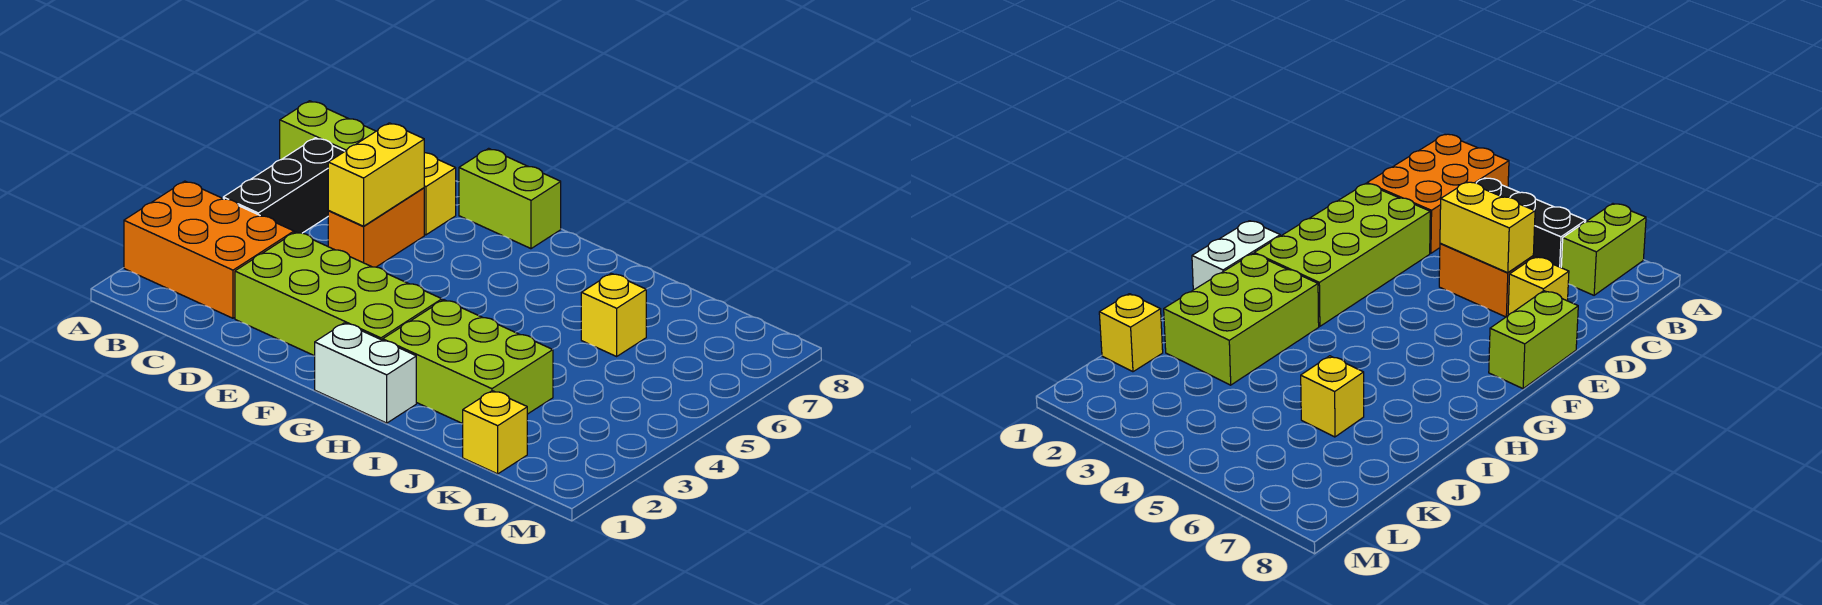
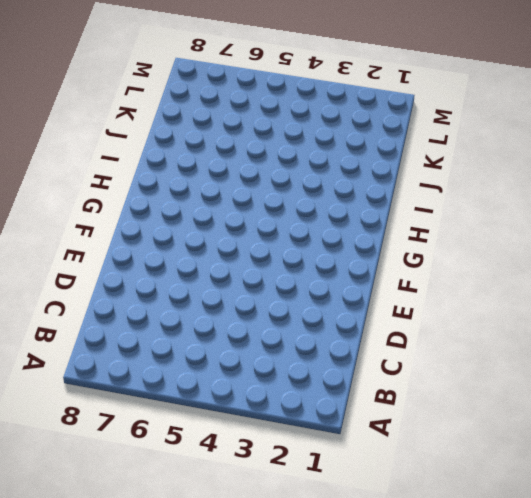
none -> orange brick A2:C3 level 1
none -> lime brick A7:B7 level 1
none -> black brick B4:B6 level 1

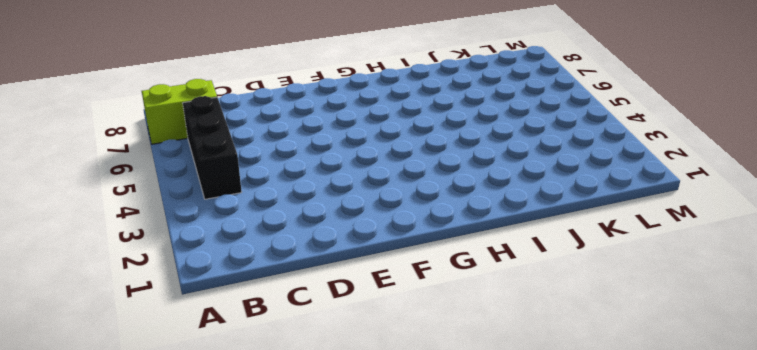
none -> orange brick A2:C3 level 1
none -> lime brick D2:G3 level 1
none -> orange brick D5:D6 level 1

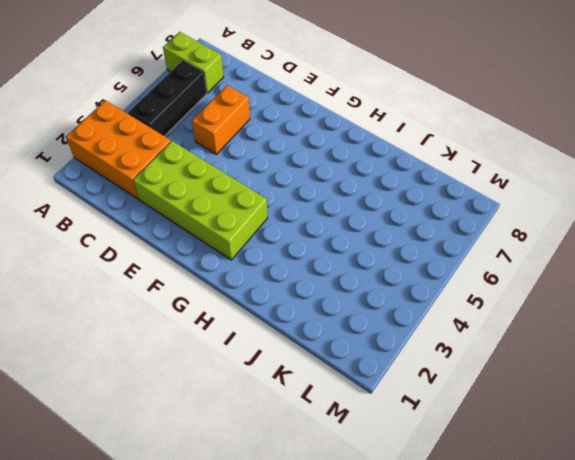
none -> yellow brick D7 level 1
none -> lime brick E8:F8 level 1
none -> white brick G1:H1 level 1

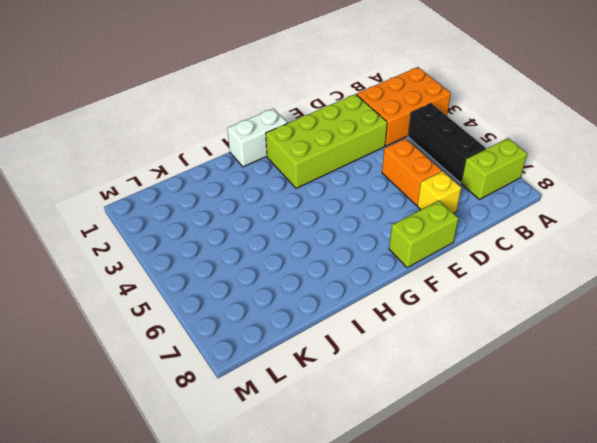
none -> lime brick H2:J3 level 1
none -> yellow brick J6 level 1
none -> yellow brick K1 level 1

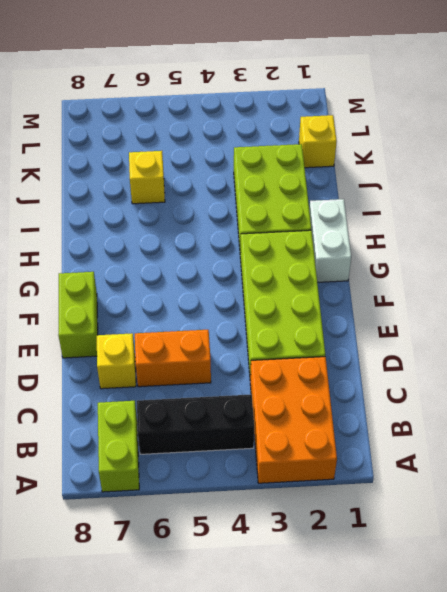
none -> yellow brick D5:D6 level 2

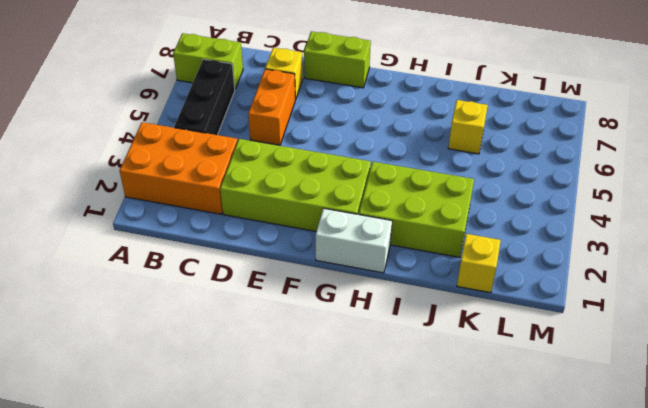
none -> yellow brick D5:D6 level 2

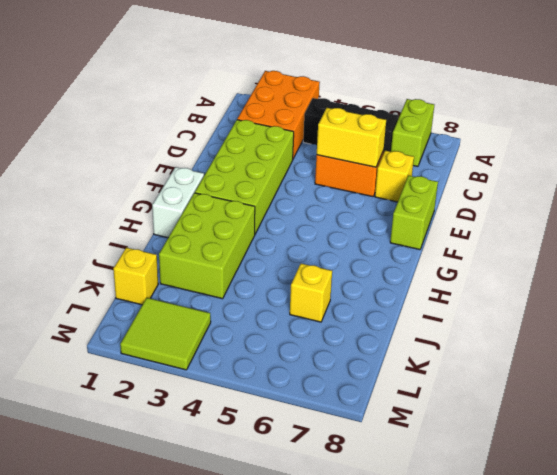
lime tile L2:M3 level 1 -> none

